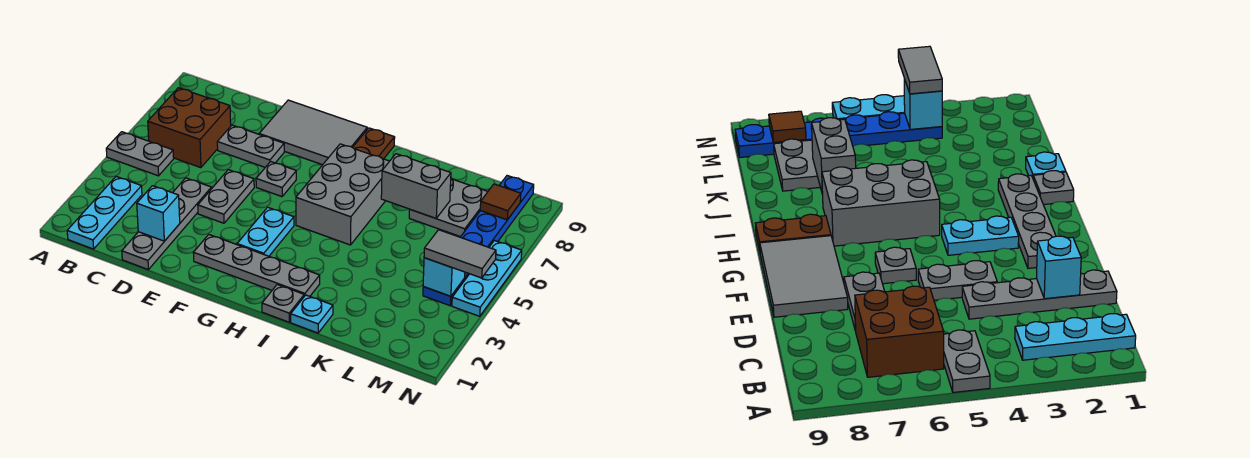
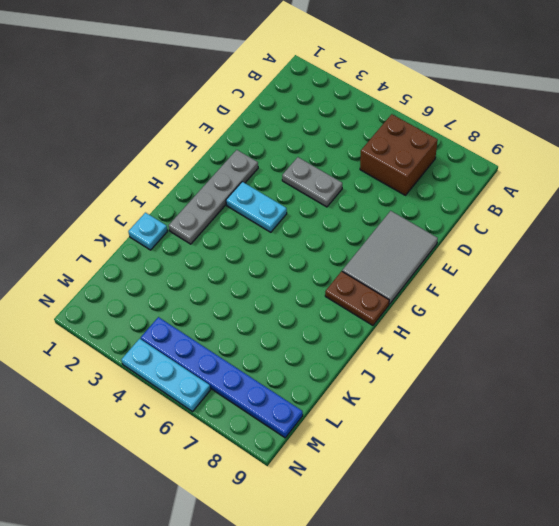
none -> grey plate A5:B5 level 1
none -> cyan plate B1:B3 level 1
none -> grey plate D1:D4 level 1

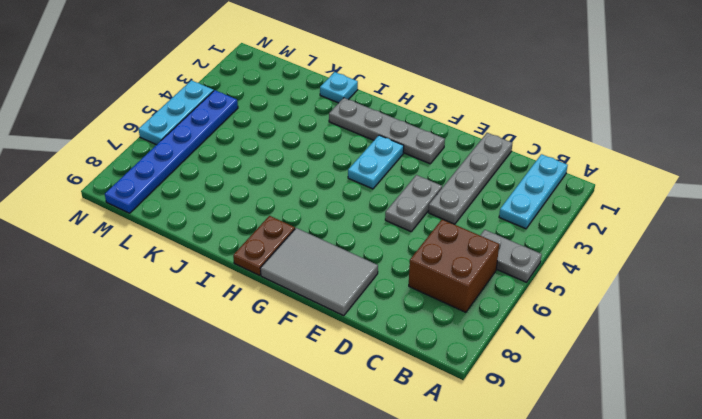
none -> grey plate D7:E7 level 1
none -> grey plate F6 level 1
none -> grey brick H5:I7 level 1

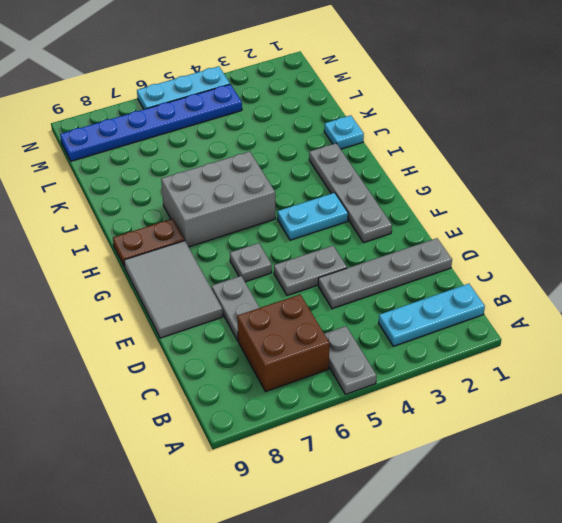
none -> grey plate I1 level 1
none -> grey plate K7:L8 level 1
none -> cyan brick D2 level 2

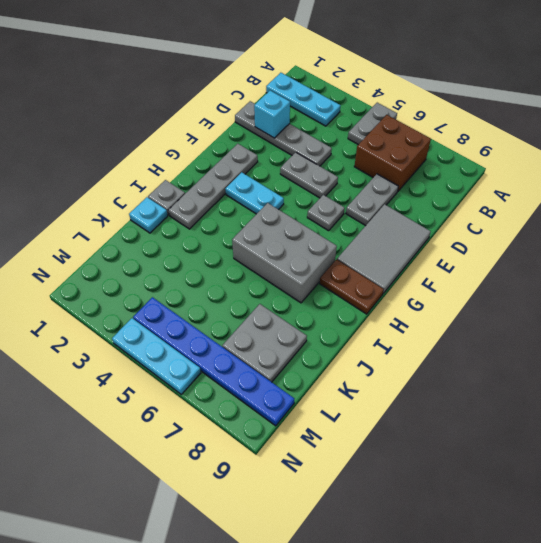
none -> grey brick J7:K7 level 2
none -> cyan brick M4 level 2
none -> brown tile M8 level 2

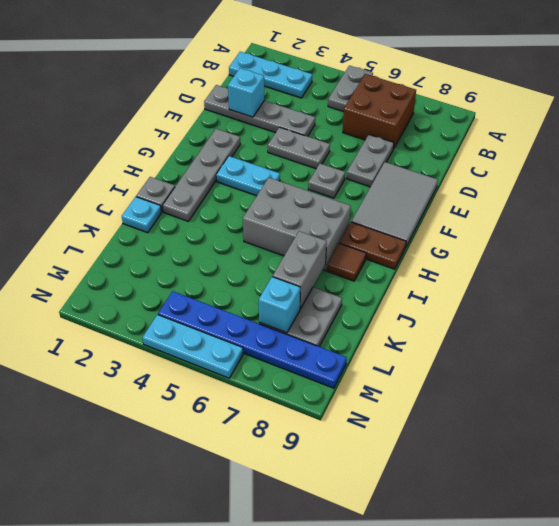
brown tile I8 level 1 -> brown tile M8 level 2
cyan brick L7 level 2 -> cyan brick M4 level 2
none -> grey tile M4:N4 level 3

